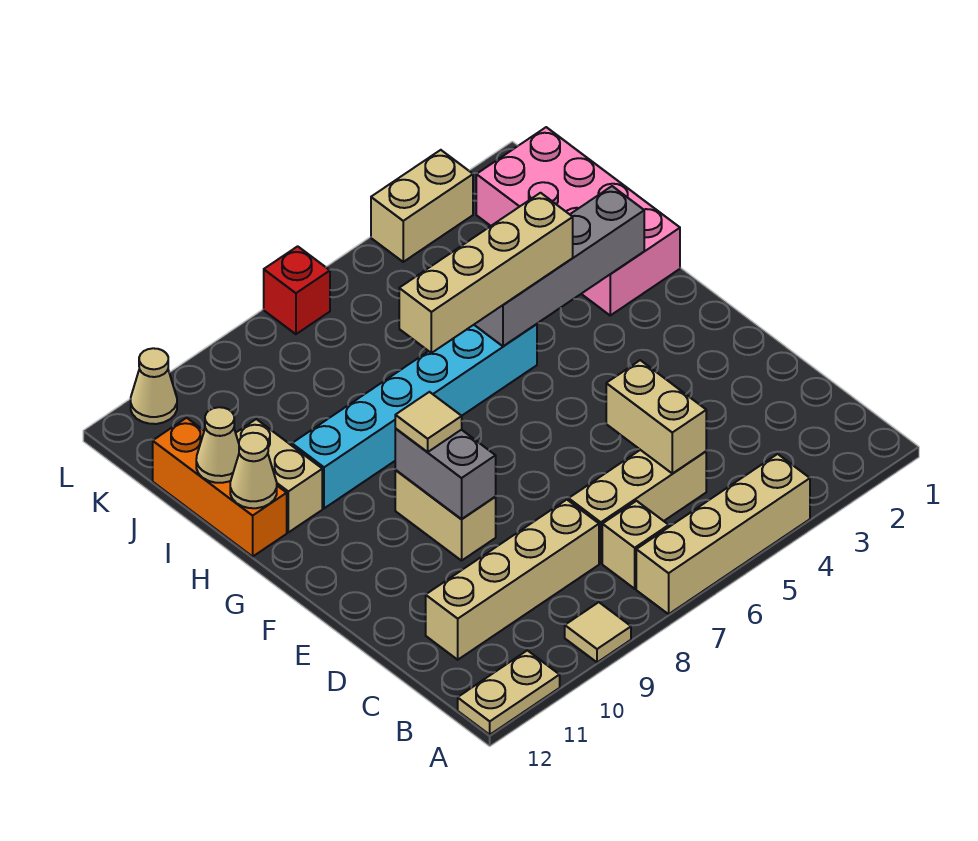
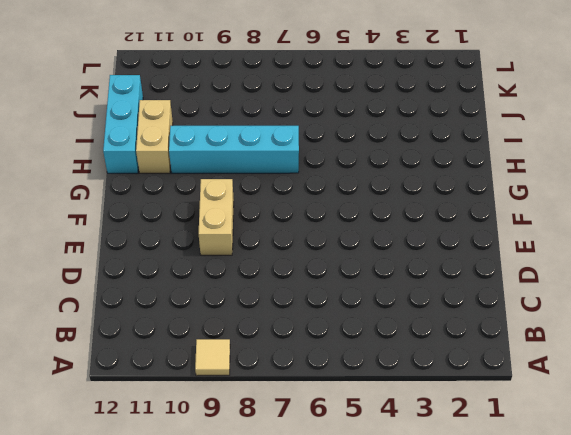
cyan brick H7:H10 level 1 -> cyan brick H5:H10 level 1
cyan brick H12:J12 level 1 -> orange brick H12:J12 level 1
none -> tan brick A4:A7 level 1
none -> tan plate A11:A12 level 1
none -> tan brick B7 level 1

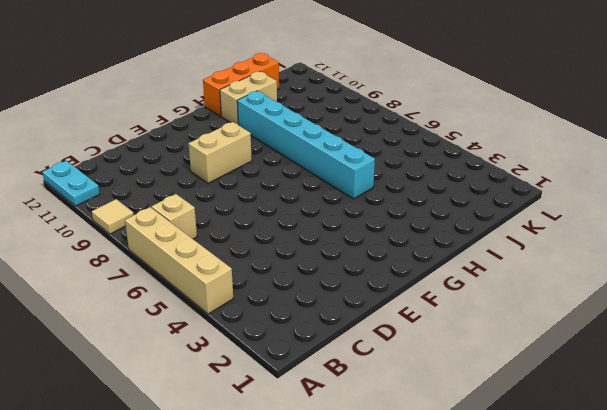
cyan plate A11:A12 level 1 -> tan plate A11:A12 level 1
none -> tan brick C5:C7 level 1
none -> tan brick C8:C11 level 1
none -> pink brick H1:K2 level 1

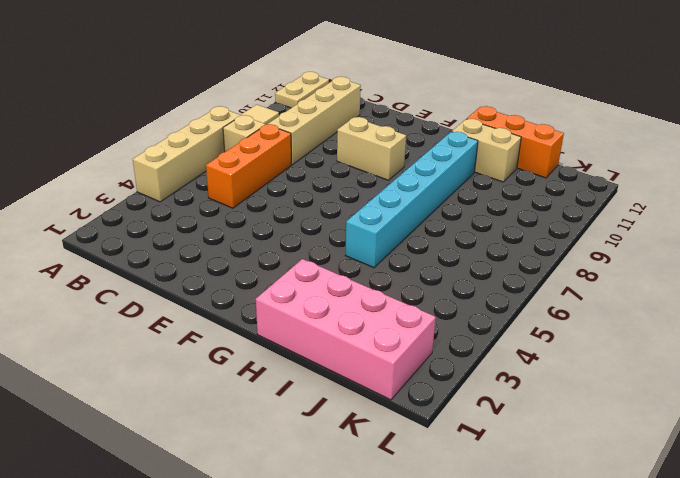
orange brick C5:C7 level 1 -> tan brick C5:C7 level 1
none -> tan brick L3:L4 level 1
none -> red brick L7 level 1
none -> tan cone L11 level 1

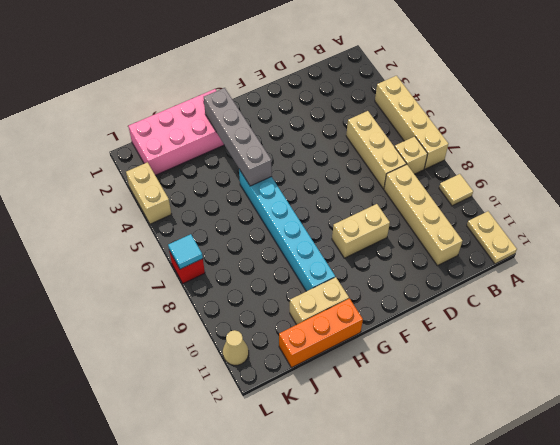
cyan tile L7 level 2 -> none
none -> tan brick C5:D5 level 2
none -> grey brick E9:F9 level 2
none -> tan cone H12 level 2

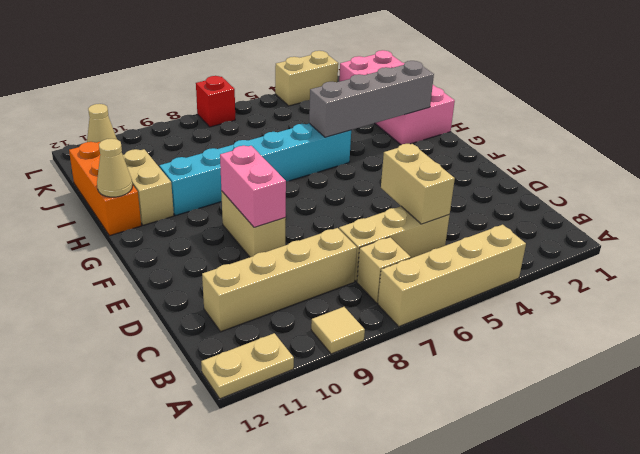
pink brick E9:F9 level 2 -> grey brick E9:F9 level 2
none -> tan cone I12 level 2
none -> tan tile F9 level 3
none -> tan brick H4:H7 level 3

